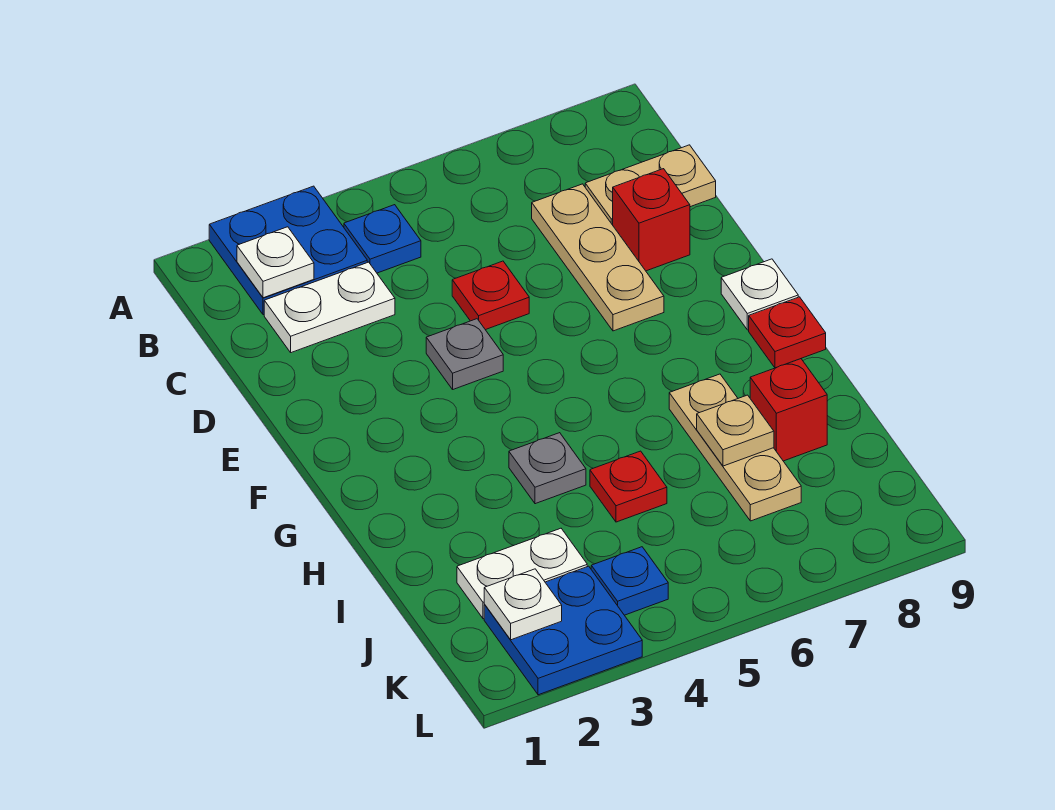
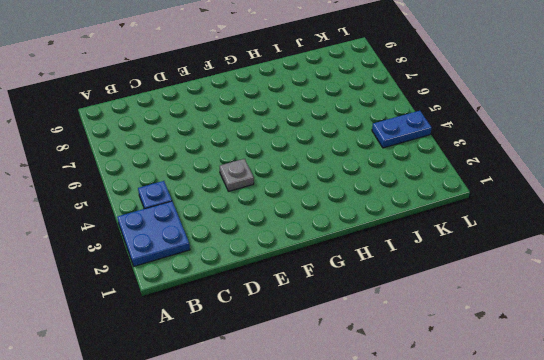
blue plate K4:L4 level 1 -> blue plate K4 level 1
none -> white plate C2:C3 level 1
none -> tan plate C7:E7 level 1
none -> tan plate C8:C9 level 1

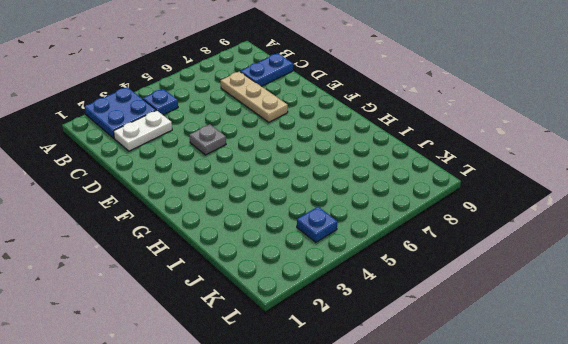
blue plate C8:C9 level 1 -> tan plate C8:C9 level 1
none -> red plate D5 level 1
none -> red brick D8 level 1
none -> white plate F9 level 1

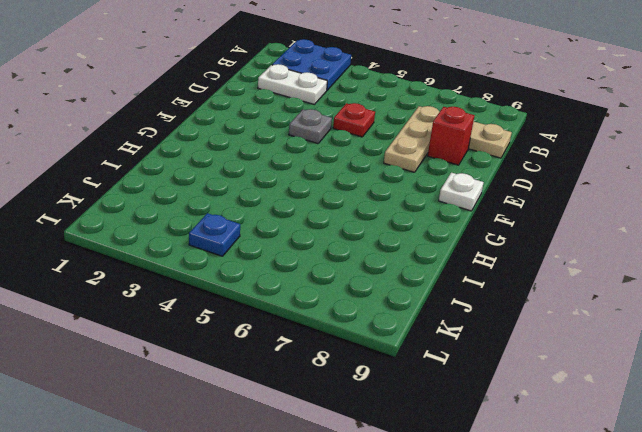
none -> blue plate B4 level 1
none -> red plate G9 level 1
none -> grey plate H4 level 1

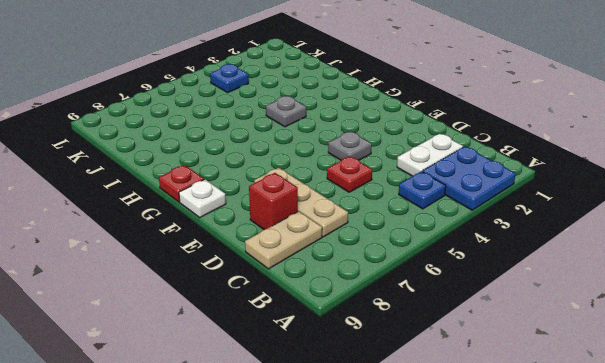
none -> tan plate H7:J7 level 1
none -> red plate I5 level 1
none -> red brick I8 level 1

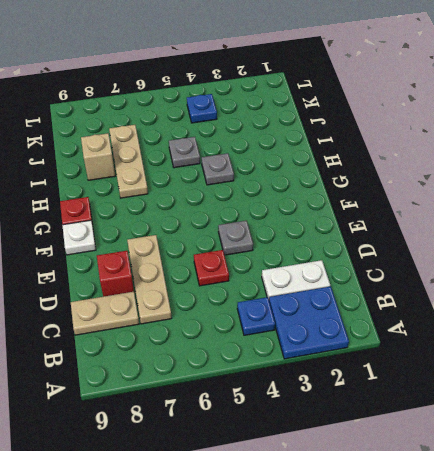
grey plate I5 level 1 -> red plate I5 level 1
tan brick I8 level 1 -> red brick I8 level 1
none -> white plate J2:J3 level 1
none -> blue plate K2:L3 level 1
none -> white plate B2 level 2

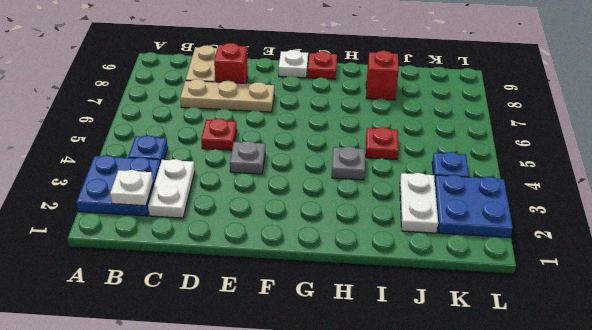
none -> tan plate H7:J7 level 1
none -> tan plate I7 level 2
none -> white plate K2 level 2

